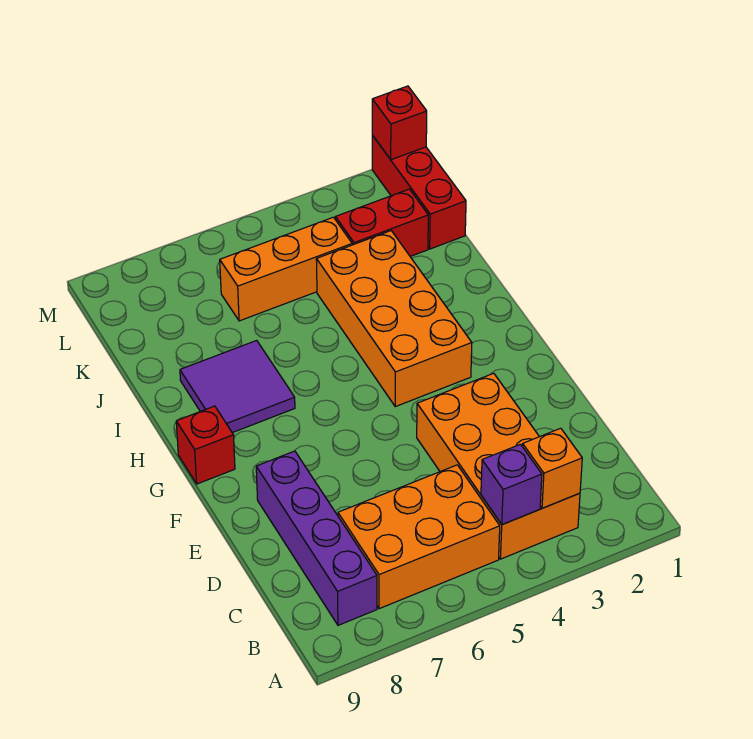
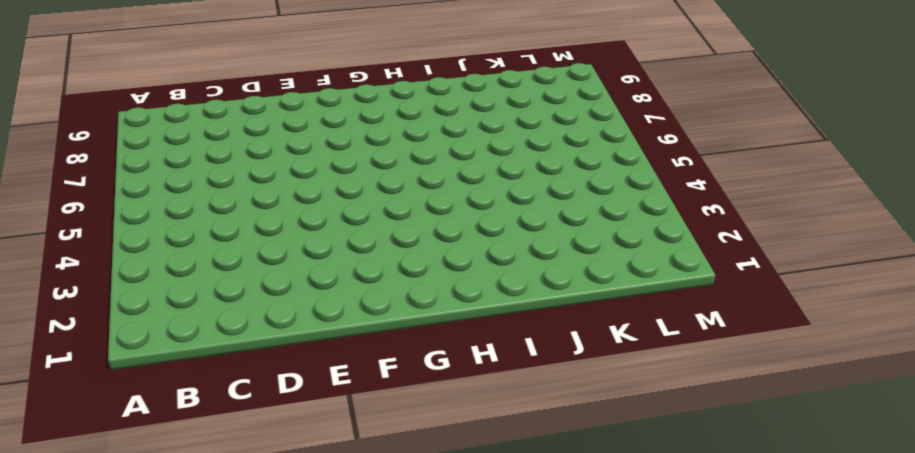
none -> orange brick B3:E4 level 1
none -> orange brick B5:C7 level 1
none -> purple brick B8:E8 level 1

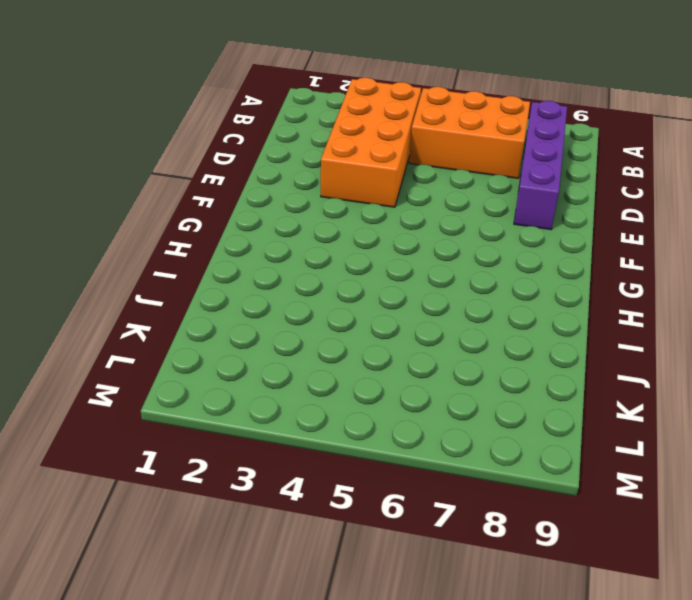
none -> orange brick G3:J4 level 1
none -> red brick G9 level 1
none -> purple tile H7:I8 level 1

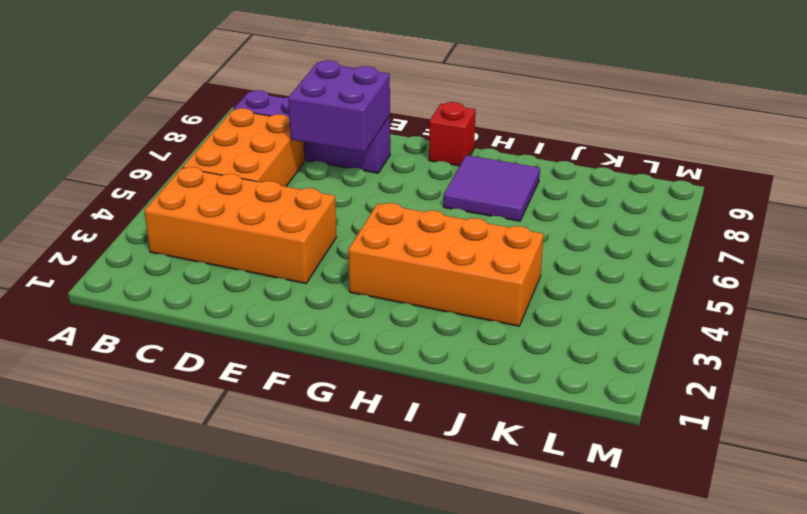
purple brick D7:E8 level 2 -> none
none -> red brick K1:M1 level 1
none -> red brick K2:K3 level 1
none -> orange brick K4:K6 level 1

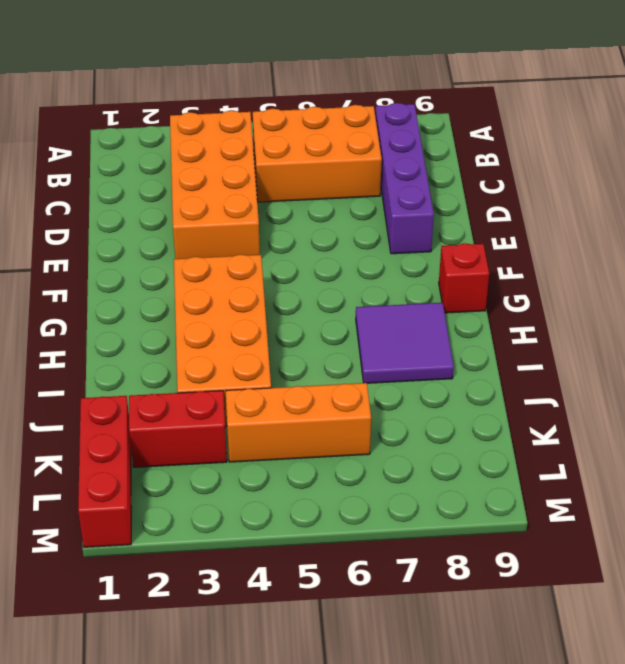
none -> orange brick B3 level 2
none -> purple brick B4 level 2
none -> red brick M1 level 2

